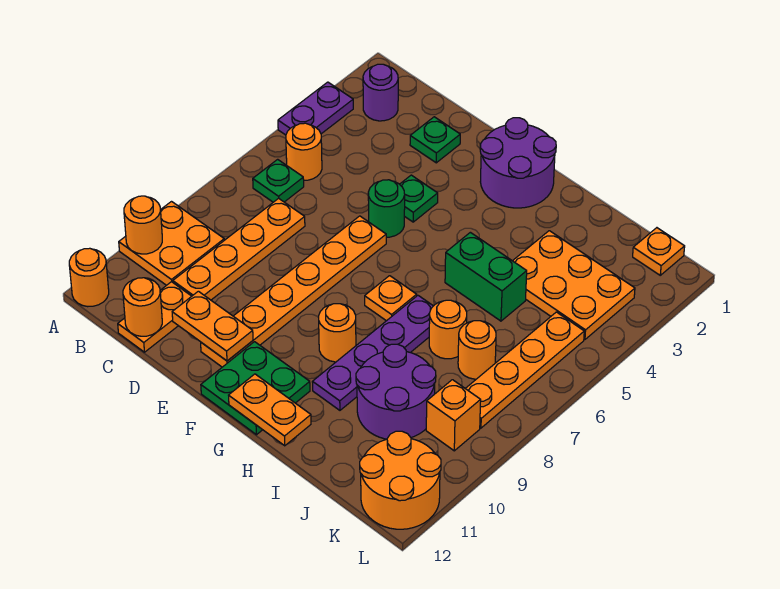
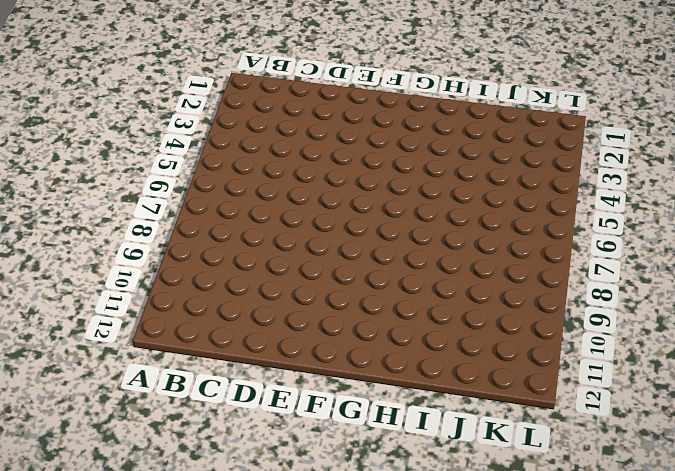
none -> purple plate A3:A4 level 1
none -> orange plate A9:B10 level 1
none -> orange round brick A12 level 1
none -> purple round brick B2 level 1

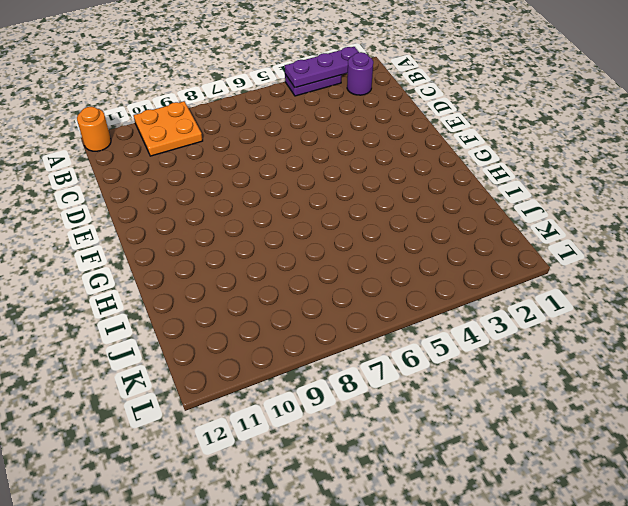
purple plate A2:A4 level 2 -> none
none -> orange round brick B5 level 1
none -> green plate B6 level 1
none -> orange plate C7:C10 level 1
none -> orange plate C11:C12 level 1

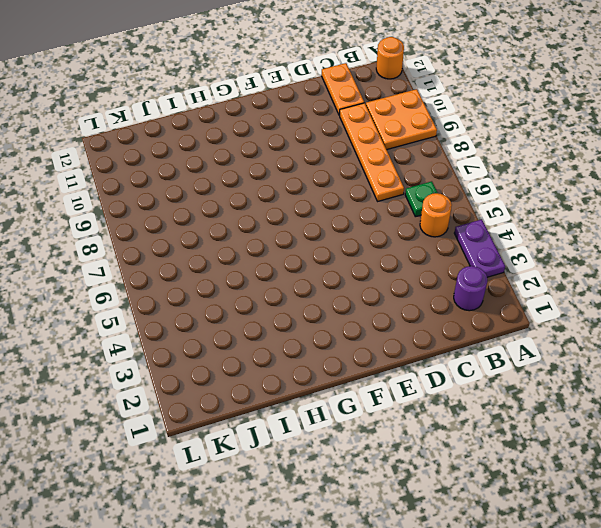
none -> green plate D2 level 1
none -> green plate E4 level 1
none -> green round brick E5 level 1
none -> orange plate E6:E11 level 1

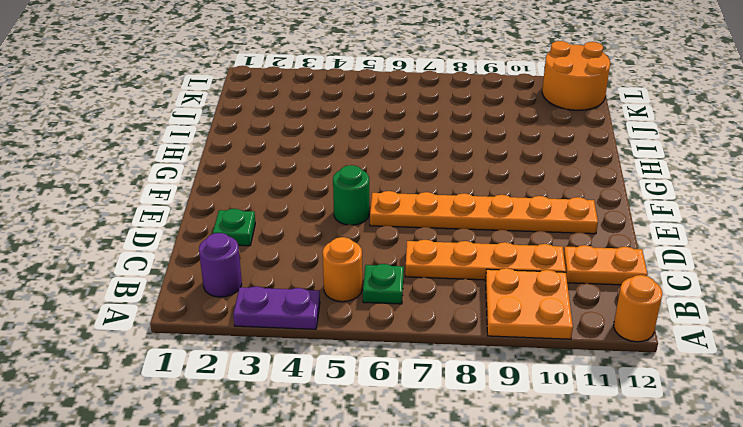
none -> green plate E4 level 1
none -> purple round brick F1:G2 level 1
none -> green plate F11:G12 level 1
none -> orange plate G7 level 1

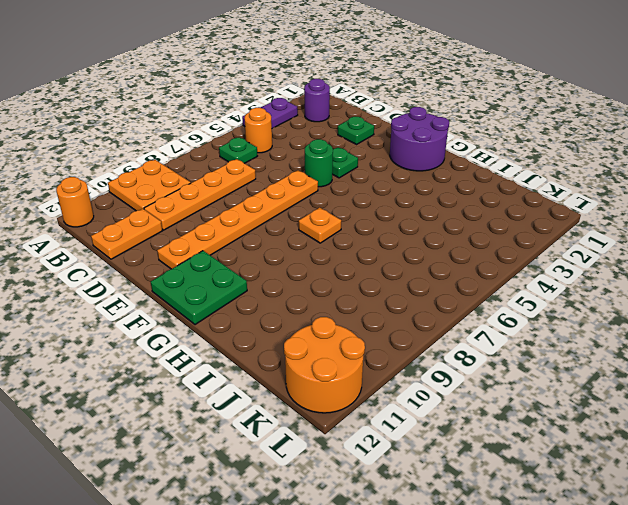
none -> orange round brick G9 level 1
none -> green brick H5:I5 level 1
none -> purple plate H7:H10 level 1
none -> orange plate I3:K4 level 1

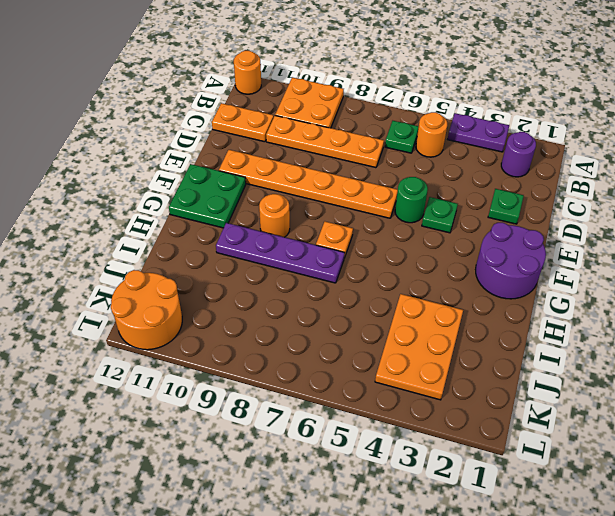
none -> green brick H5:I5 level 1
none -> orange round brick I7 level 1
none -> purple round brick I9:J10 level 1
none -> orange round brick J7 level 1

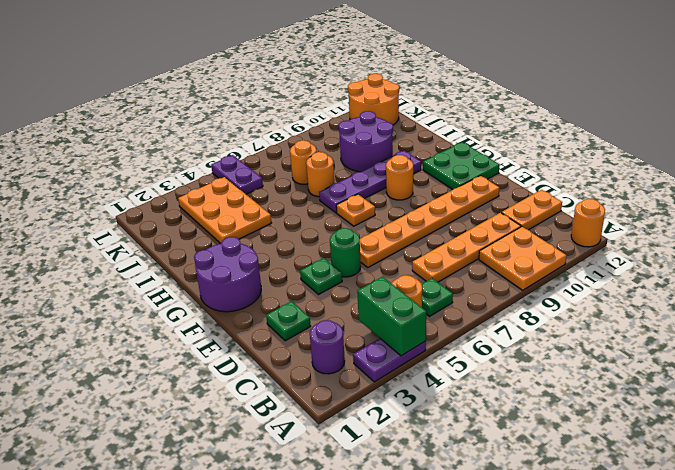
green brick A4:B4 level 2 -> green brick H5:I5 level 1
purple plate K5:L5 level 1 -> orange plate K5:K8 level 1
none -> orange plate K1 level 1
none -> orange brick K9 level 1
none -> orange round brick A10 level 2
none -> orange round brick C12 level 2

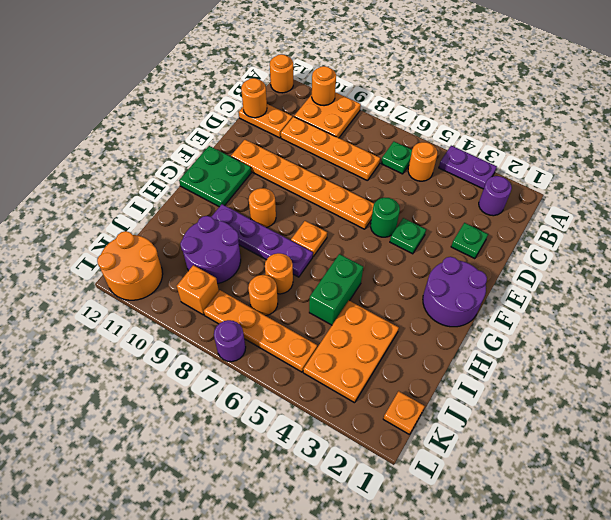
purple round brick L7 level 1 -> none
none -> orange plate D11:E11 level 2
none -> orange plate G12:H12 level 2

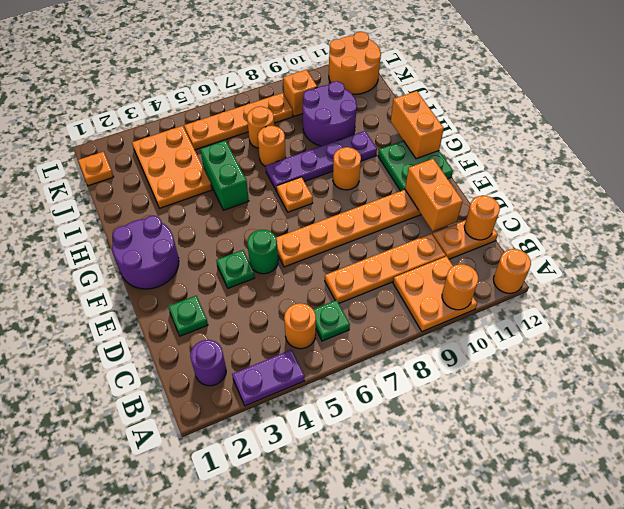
orange brick D11:E11 level 2 -> orange plate D11:E11 level 2
orange brick G12:H12 level 2 -> orange plate G12:H12 level 2

